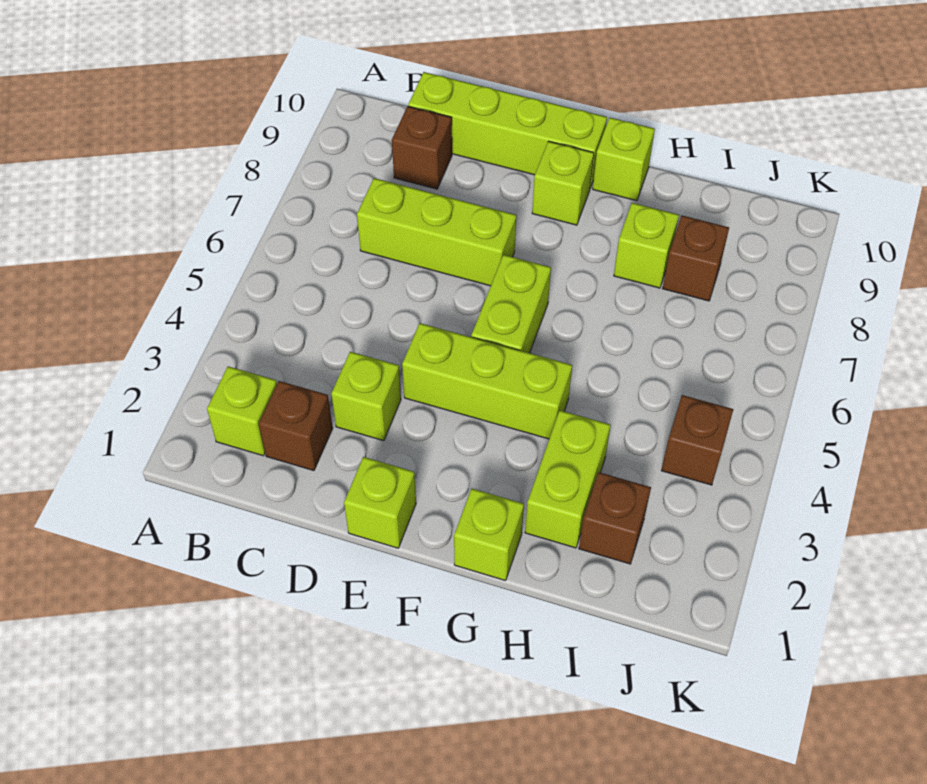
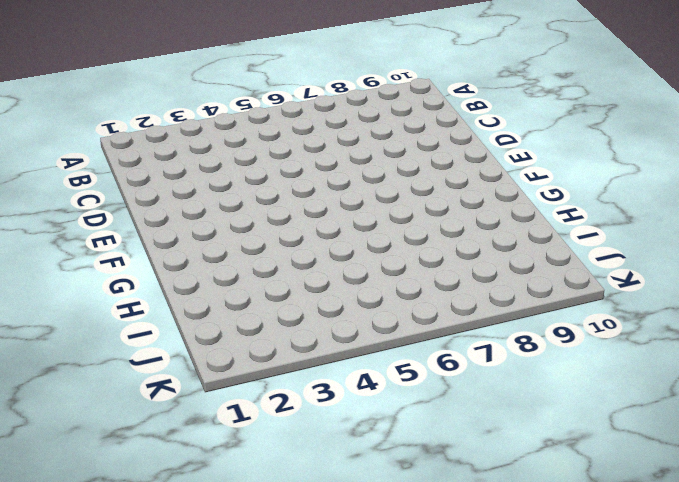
none -> lime brick B2 level 1
none -> brown brick C2 level 1
none -> lime brick C7:E7 level 1

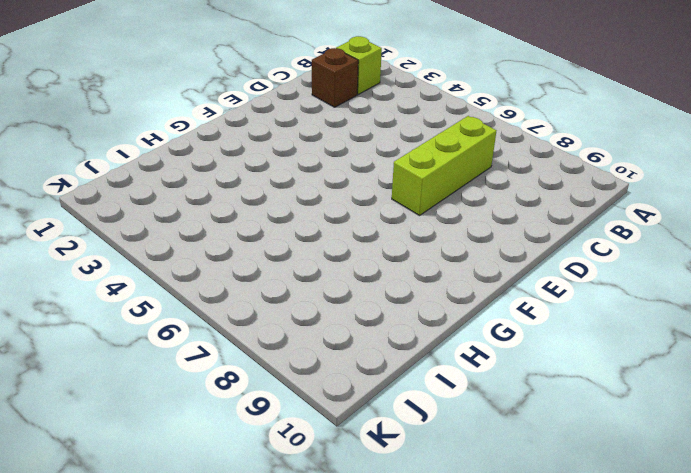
none -> brown brick C9 level 1
none -> lime brick C10:F10 level 1
none -> lime brick D3 level 1

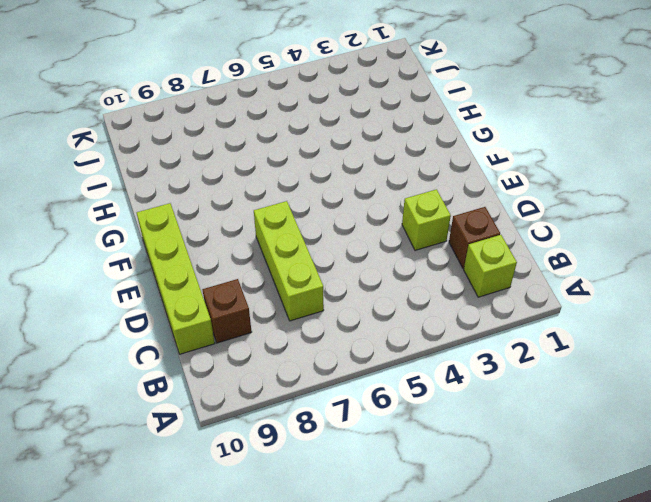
none -> lime brick E1 level 1
none -> lime brick E4:G4 level 1
none -> lime brick F5:F6 level 1

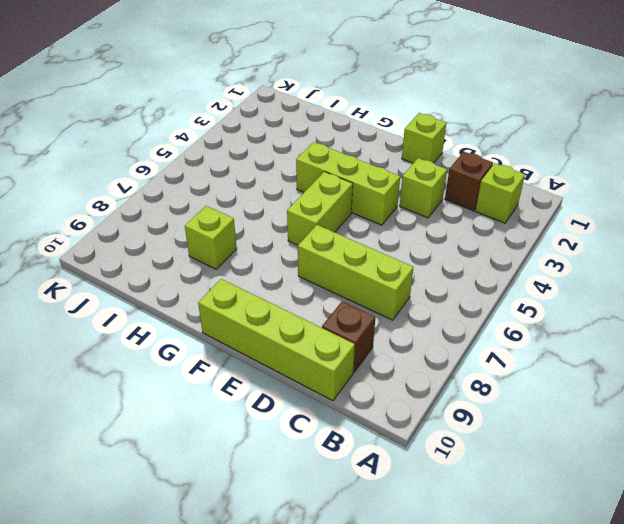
none -> lime brick F9 level 1
none -> lime brick G1 level 1
none -> lime brick G10 level 1

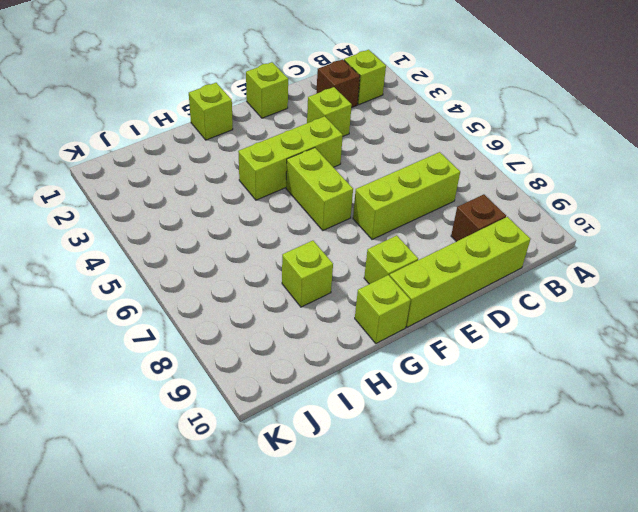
none -> lime brick H2:H3 level 1
none -> brown brick I2 level 1
none -> brown brick I8 level 1

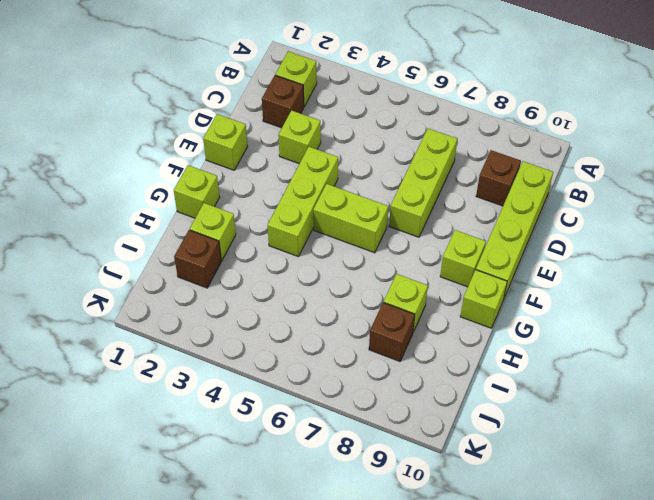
lime brick H2 level 1 -> lime brick H2:H3 level 1
none -> brown brick J4 level 1

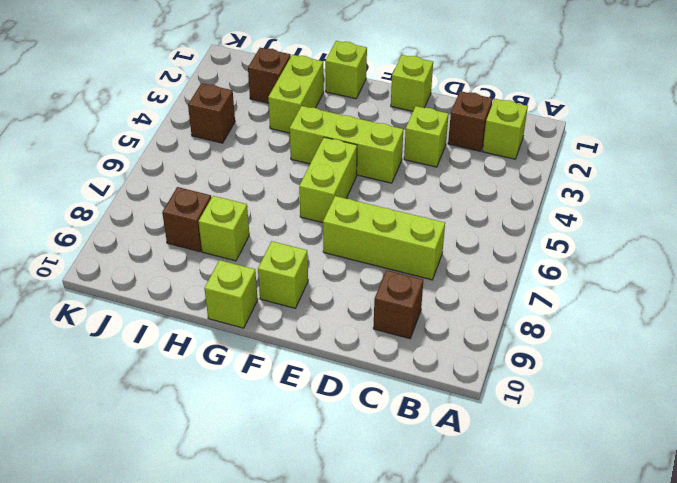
none -> lime brick C10:F10 level 1

